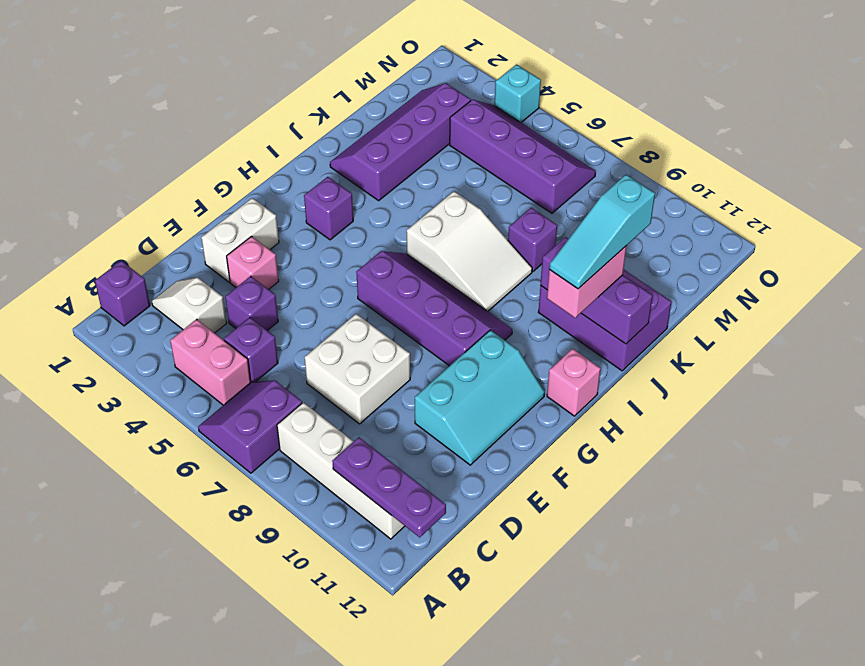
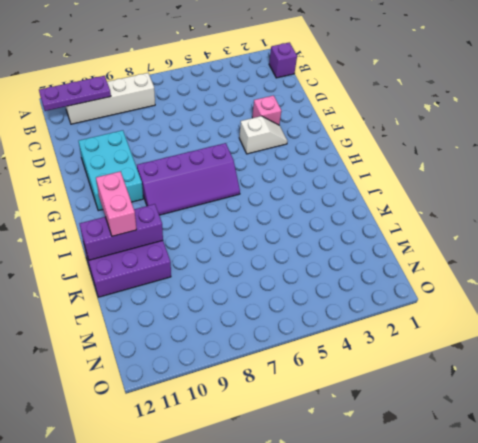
cyan brick E10:G11 level 1 -> cyan slope E10:G11 level 1 top 10
white slope F3:F4 level 1 top 4 -> white slope C2:C3 level 1 top 3
none -> purple slope A6:B7 level 1 top 7
none -> pink brick B4:B5 level 1
none -> purple brick C5 level 1

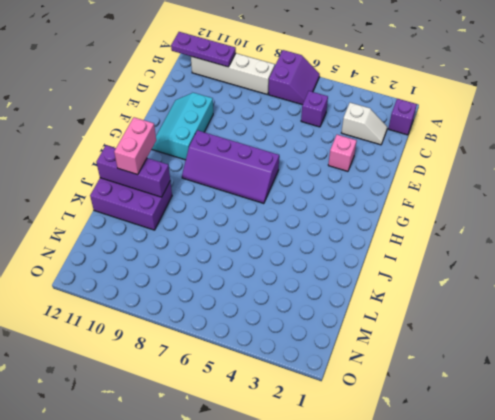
none -> pink brick B4:B5 level 1
none -> purple brick D4 level 1
none -> white brick D7:E8 level 1

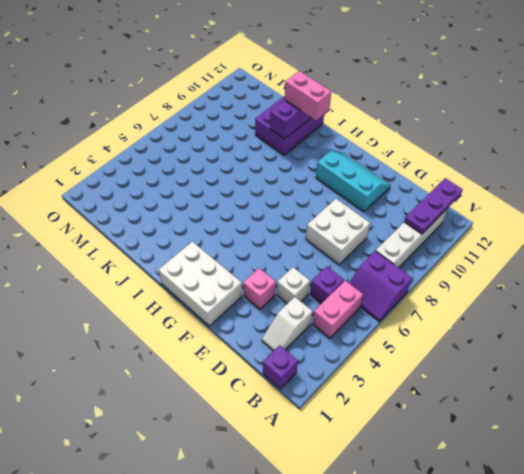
white brick D4 level 1 -> purple brick D4 level 1
white brick F1:H2 level 1 -> white brick E2:F2 level 1
none -> purple slope G6:H9 level 1 top G
none -> purple brick H3 level 1
none -> pink brick H12 level 1

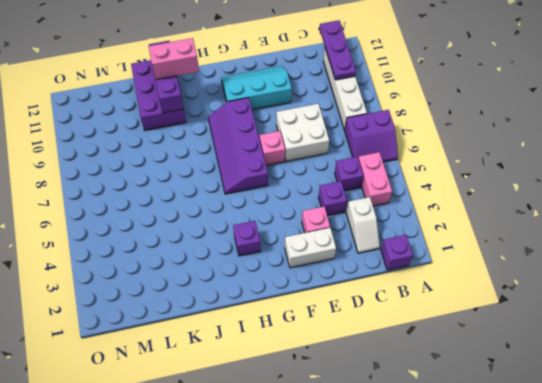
pink brick F7 level 1 -> pink brick H12 level 1
none -> white slope I6:J8 level 1 top 6
none -> purple slope J2:M3 level 1 top 3
none -> purple brick K8 level 1

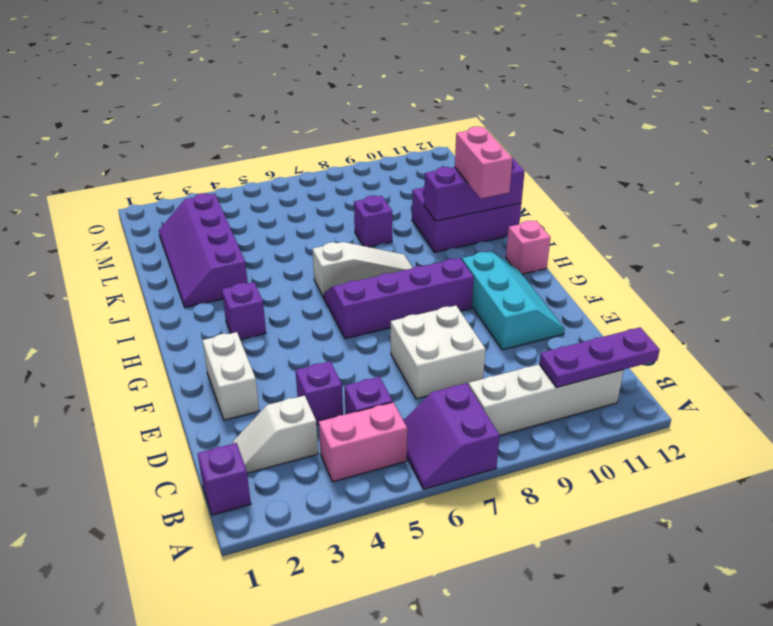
white slope I6:I8 level 1 top 6 -> white slope I6:J8 level 1 top 6
none -> pink brick E3 level 1
none -> purple slope M4:N7 level 1 top M
none -> cyan brick O4 level 1

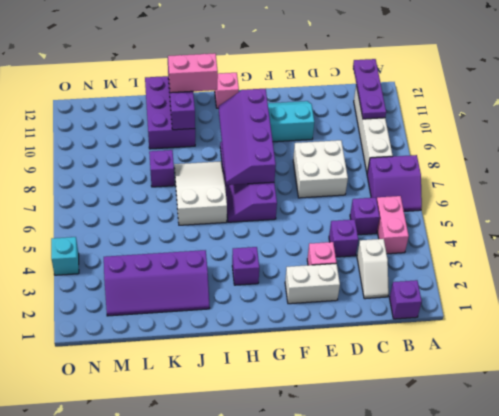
purple slope G7:H10 level 2 top G -> purple slope M4:N7 level 1 top M
none -> cyan slope I11:K11 level 4 top K

